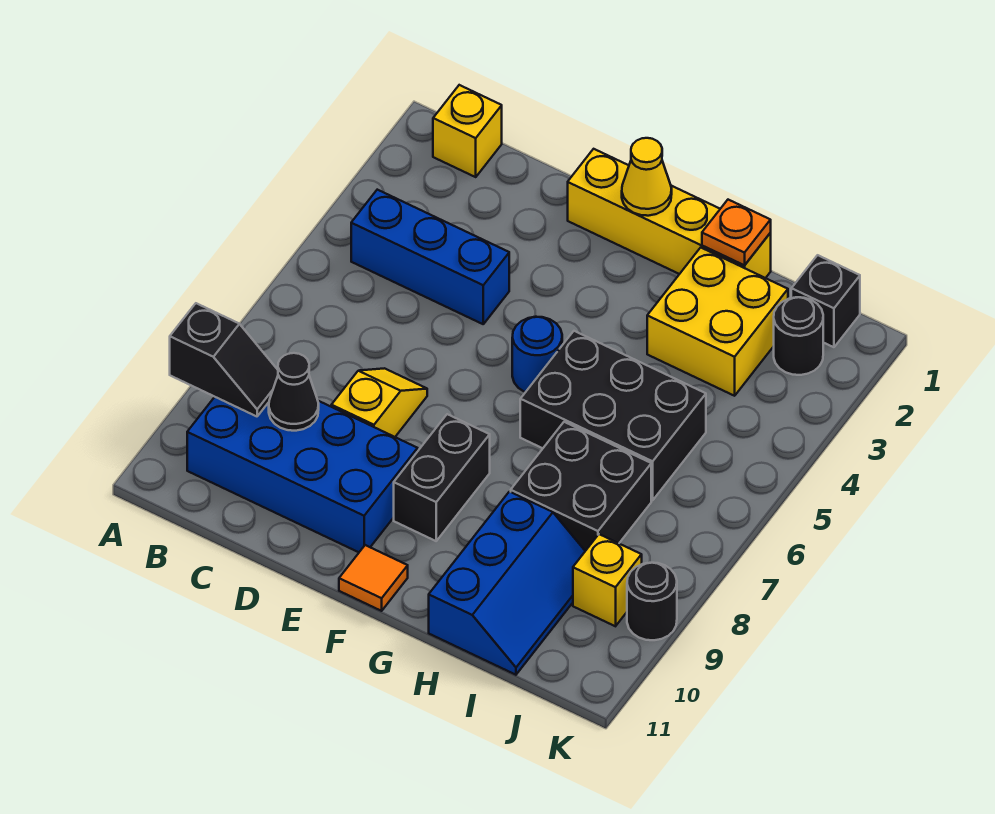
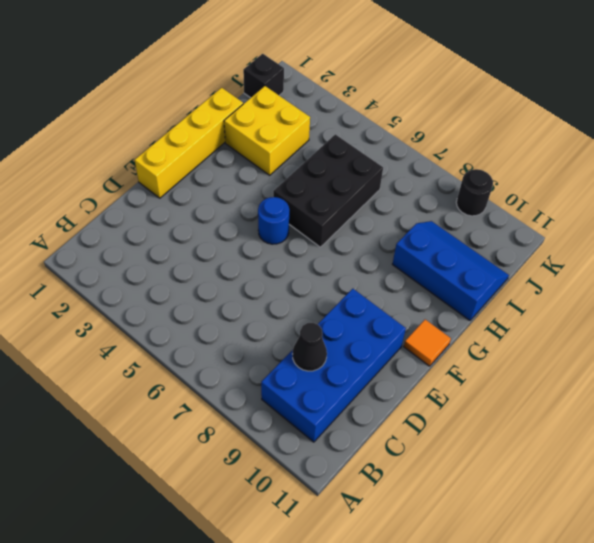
none -> yellow brick B1 level 1
none -> blue brick B4:D4 level 1
none -> yellow slope D7:D8 level 1 top 8

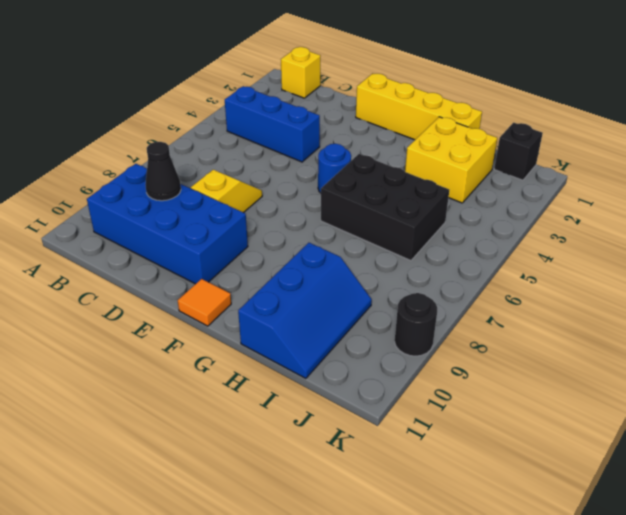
none -> black brick F8:F9 level 1
none -> black brick H7:I8 level 1
none -> black round brick J2 level 1

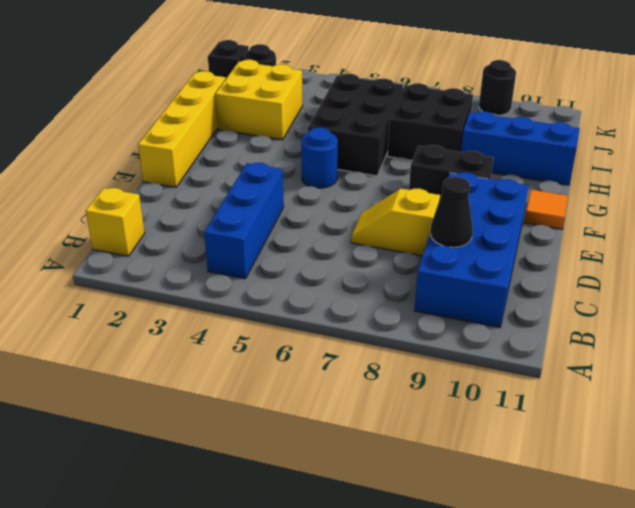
none -> yellow brick J9 level 1
none -> black slope A9:B9 level 2 top A
none -> yellow cone F1 level 2

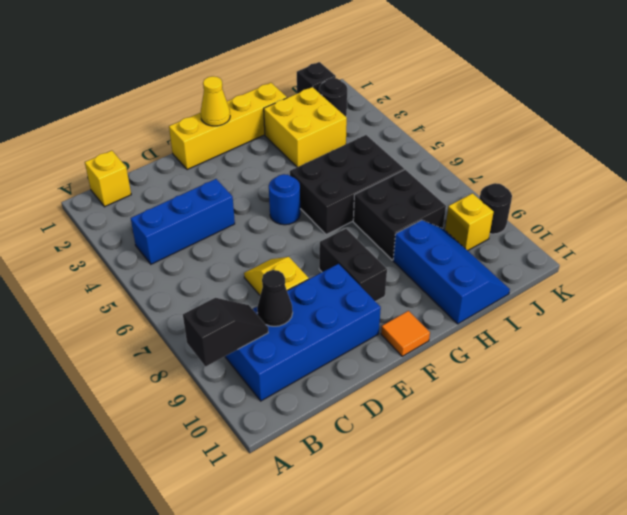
none -> orange plate H1 level 2

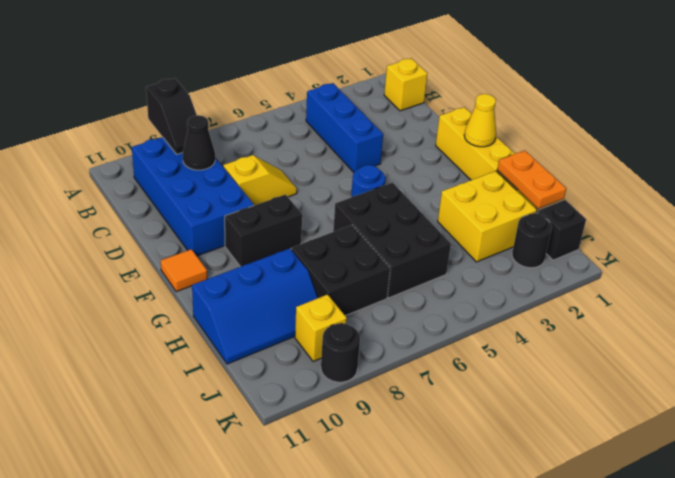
orange plate H1:I1 level 2 -> orange plate H1 level 2

